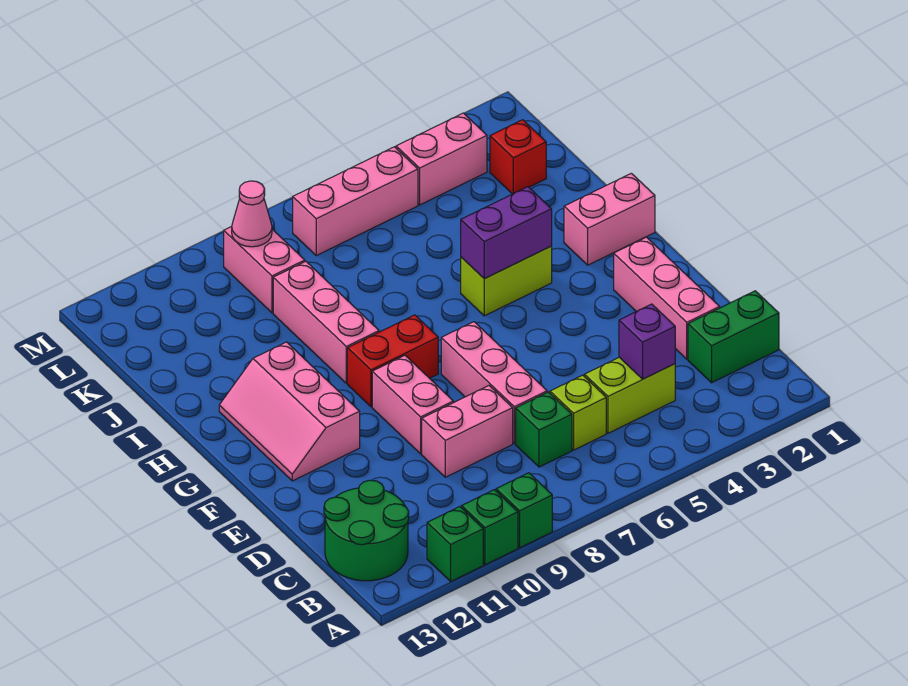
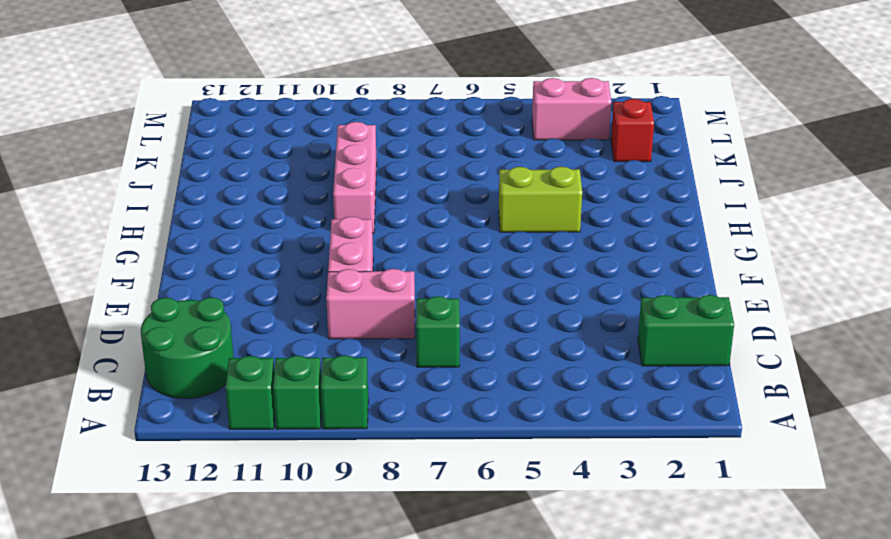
none -> lime brick C4:C5 level 1
none -> lime brick C6 level 1
none -> pink brick D2:F2 level 1

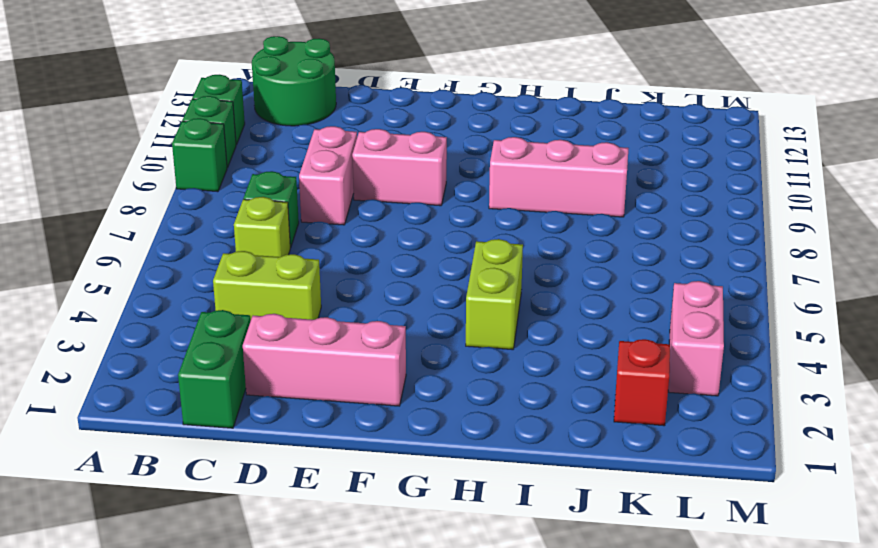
lime brick C4:D4 level 1 -> lime brick C4:C5 level 1
none -> pink brick D7:F7 level 1
none -> pink slope F11:H12 level 1 top 11
none -> red brick G8:G9 level 1

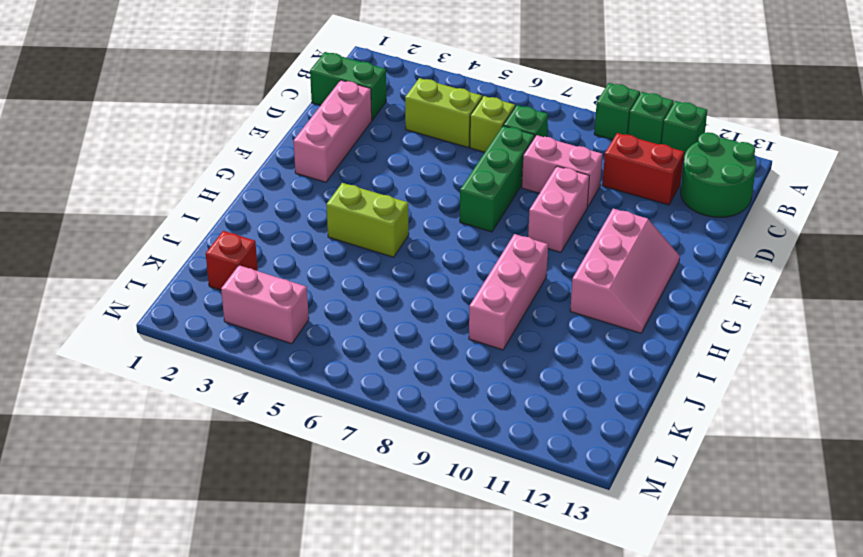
red brick C10:C11 level 1 -> red brick G8:G9 level 1
green brick D7:F7 level 1 -> pink brick D7:F7 level 1
none -> pink brick H1:H2 level 1
none -> pink brick K9:L9 level 1
none -> pink brick L5:L7 level 1

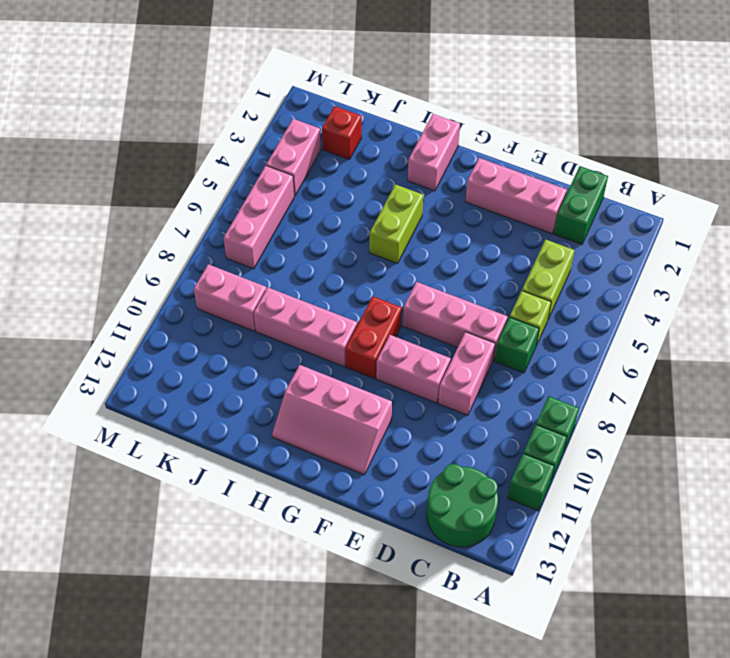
none -> purple brick C4 level 2
none -> purple brick H4:H5 level 2
none -> pink cone L9 level 2

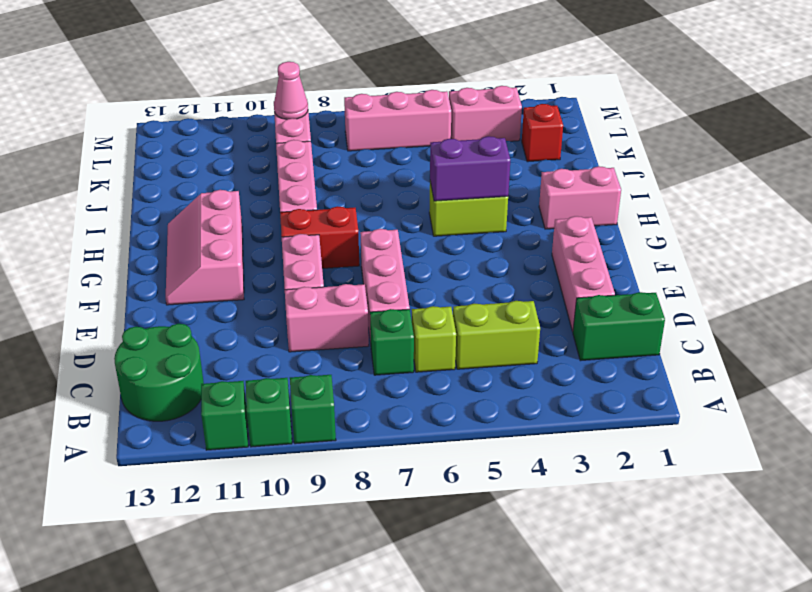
none -> purple brick C4 level 2

